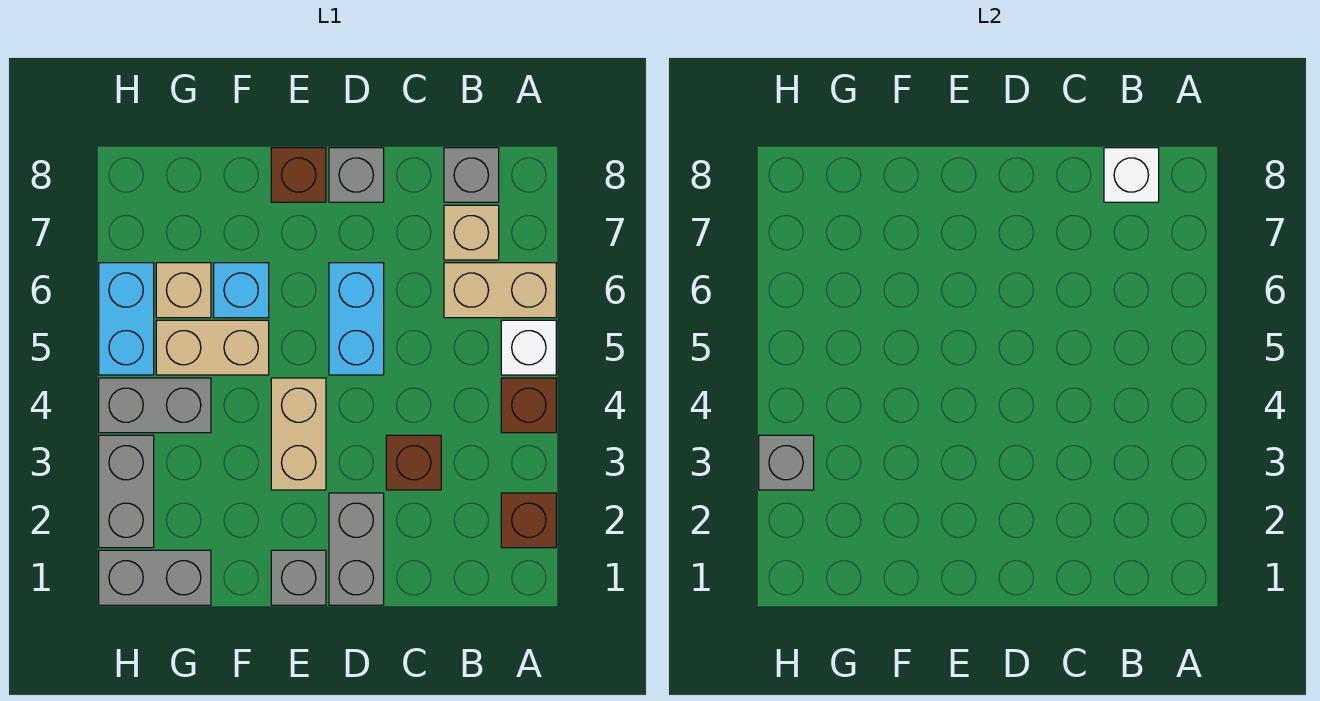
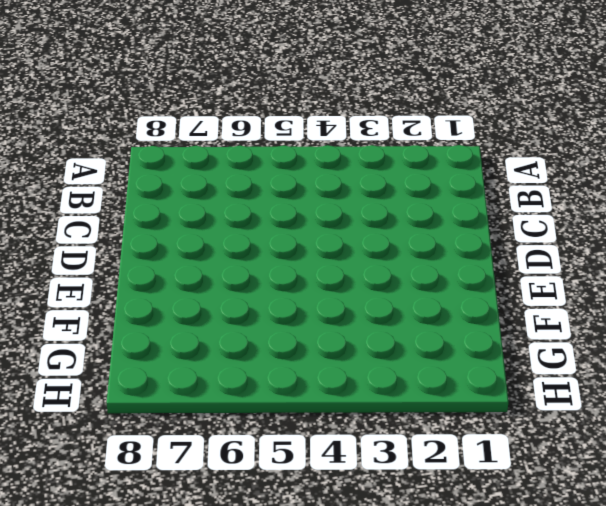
none -> brown brick A2 level 1
none -> brown brick A4 level 1
none -> white brick A5 level 1

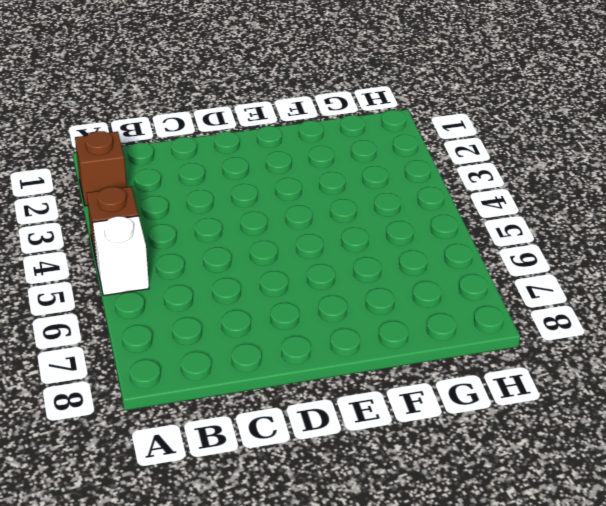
none -> tan brick A6:B6 level 1
none -> tan brick B7 level 1
none -> grey brick B8 level 1

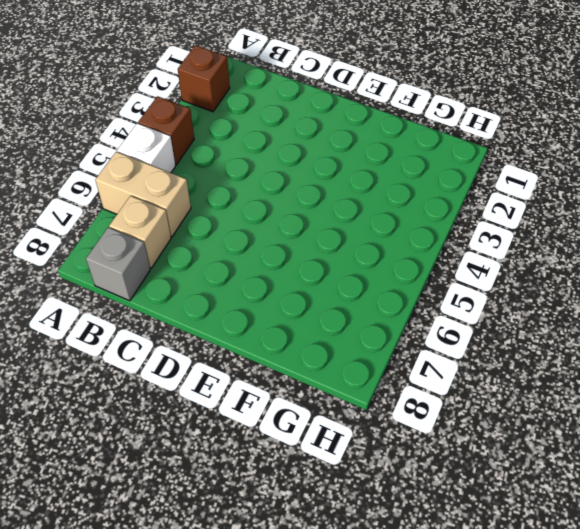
none -> brown brick C3 level 1
none -> grey brick D1:D2 level 1
none -> cyan brick D5:D6 level 1

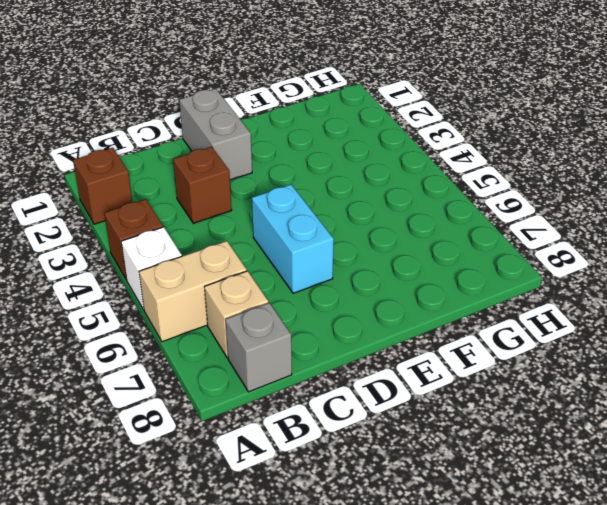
none -> grey brick D8 level 1
none -> grey brick E1 level 1
none -> tan brick E3:E4 level 1

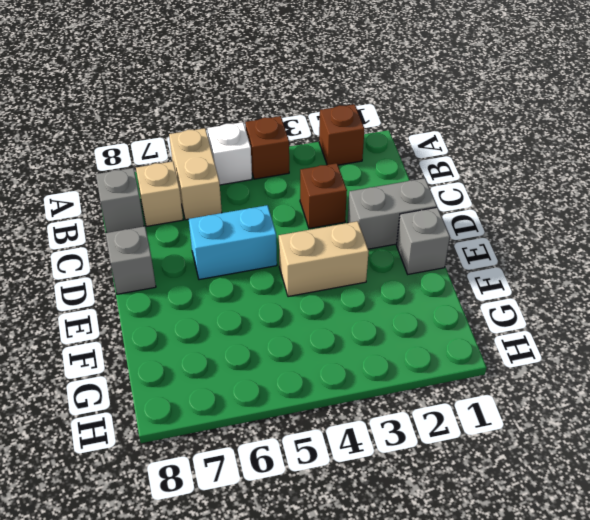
none -> brown brick E8 level 1
none -> tan brick F5:G5 level 1
none -> cyan brick F6 level 1

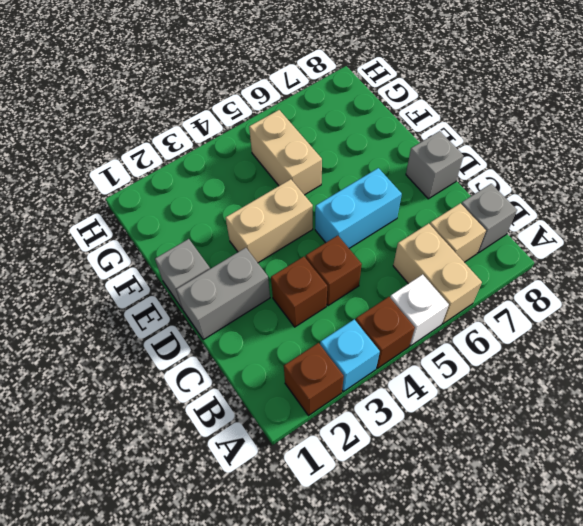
cyan brick A3 level 1 -> cyan brick F6 level 1
brown brick C4 level 1 -> brown brick E8 level 1
none -> grey brick G1:H1 level 1
none -> grey brick G4:H4 level 1
none -> tan brick G6 level 1

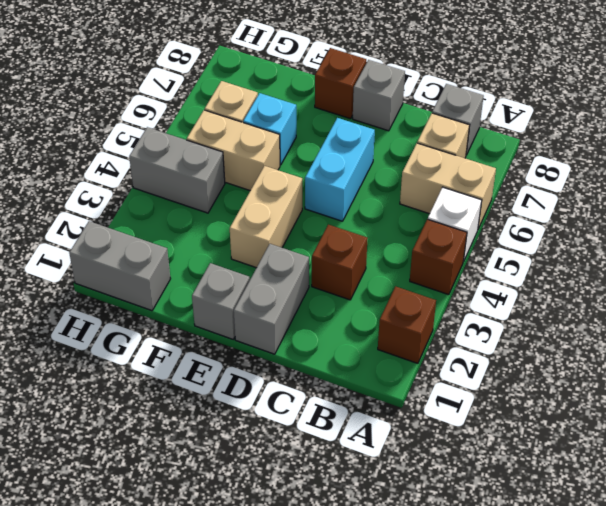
none -> grey brick H2:H3 level 1
none -> cyan brick H5:H6 level 1
none -> white brick B8 level 2

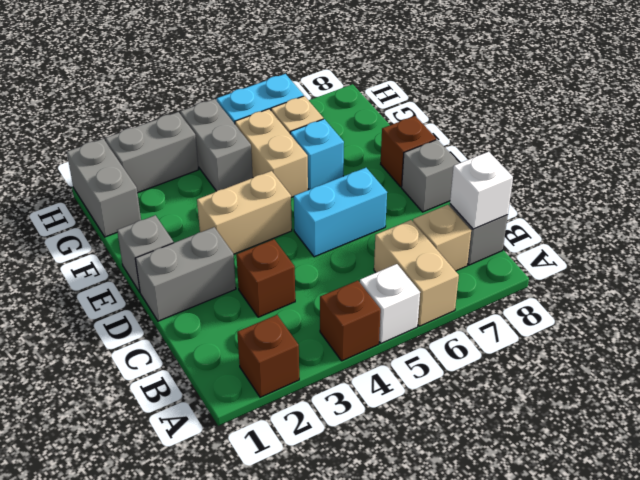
none -> grey brick H3 level 2

